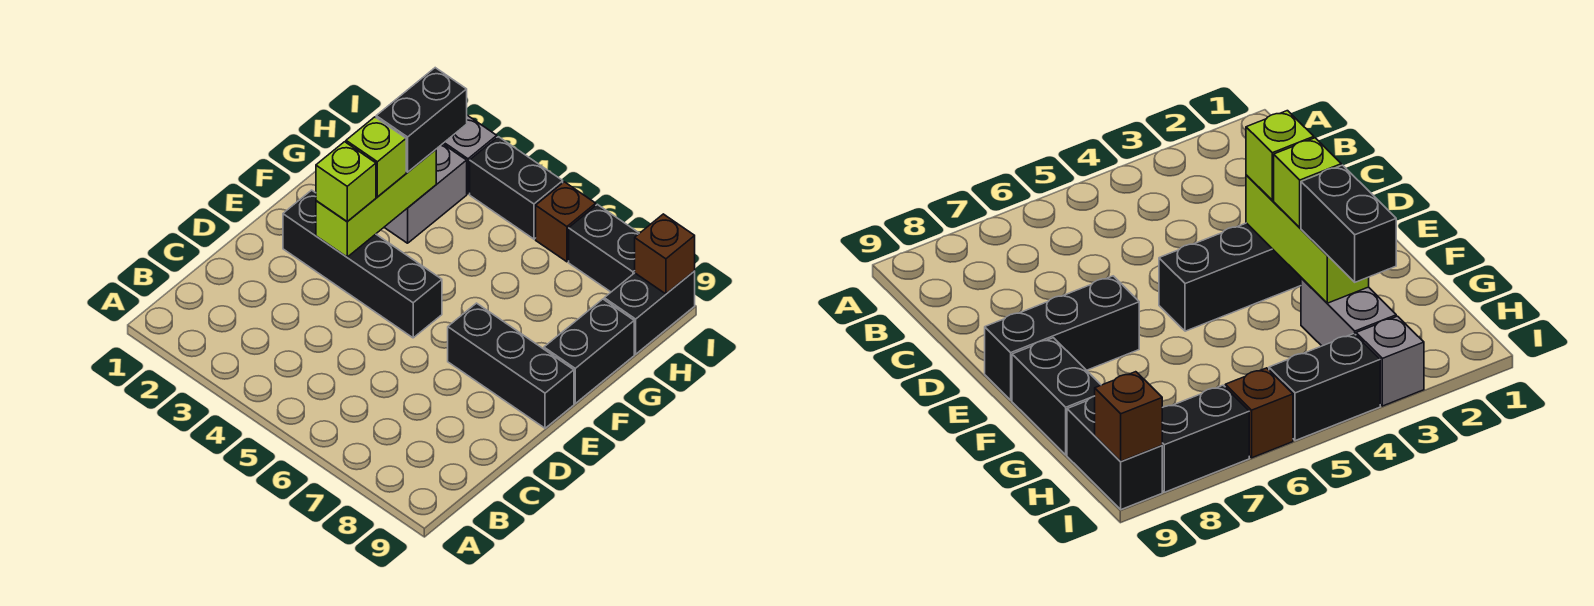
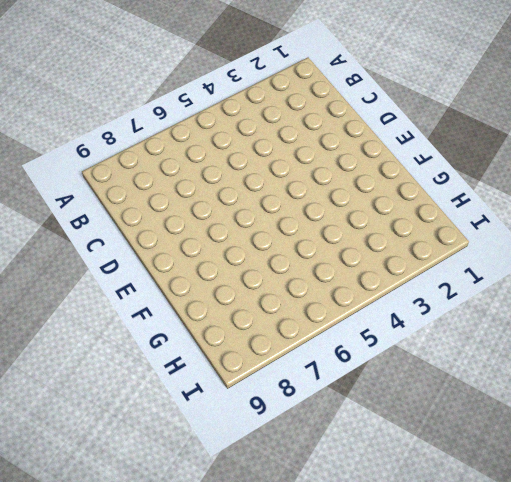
none -> black brick E2:E5 level 1
none -> black brick E7:E9 level 1
none -> black brick F9:G9 level 1

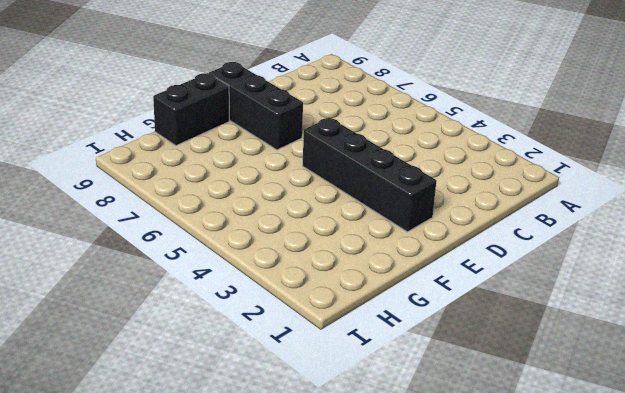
none -> grey brick G3:H3 level 1
none -> black brick H9:I9 level 1
none -> grey brick I3 level 1

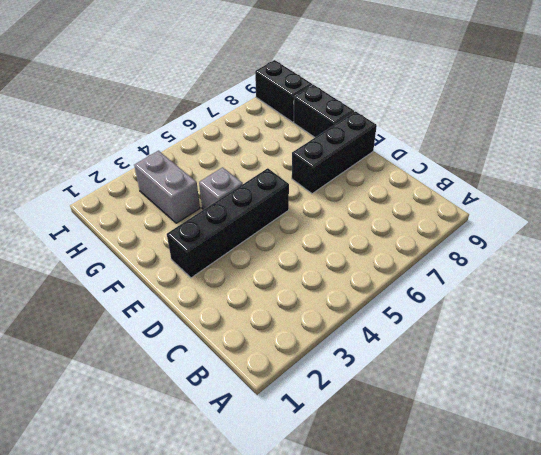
grey brick F4 level 1 -> grey brick I3 level 1
none -> black brick I4:I5 level 1
none -> brown brick I6 level 1
none -> black brick I7:I8 level 1

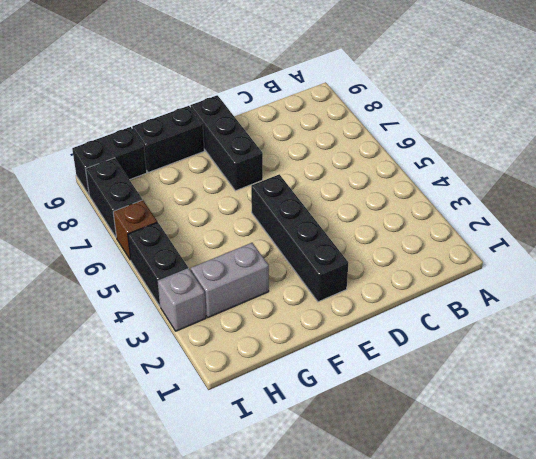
none -> lime brick E3:G3 level 2
none -> brown brick I9 level 2
none -> lime brick E3 level 3

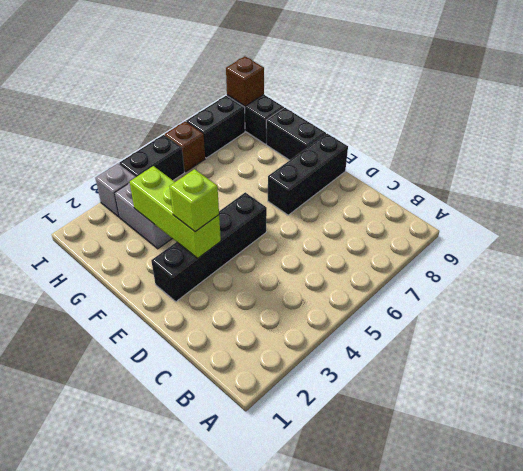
none -> lime brick F3 level 3
none -> black brick G3:H3 level 3

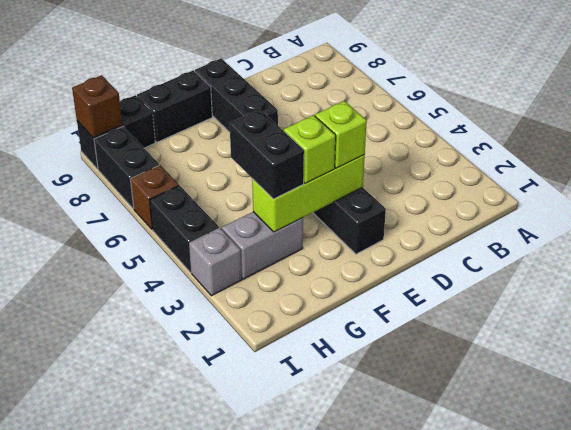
black brick G3:G4 level 3 -> black brick G3:H3 level 3

